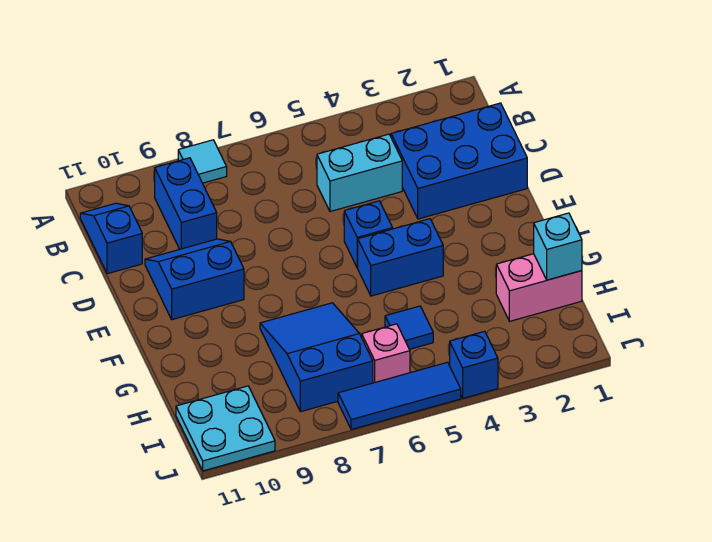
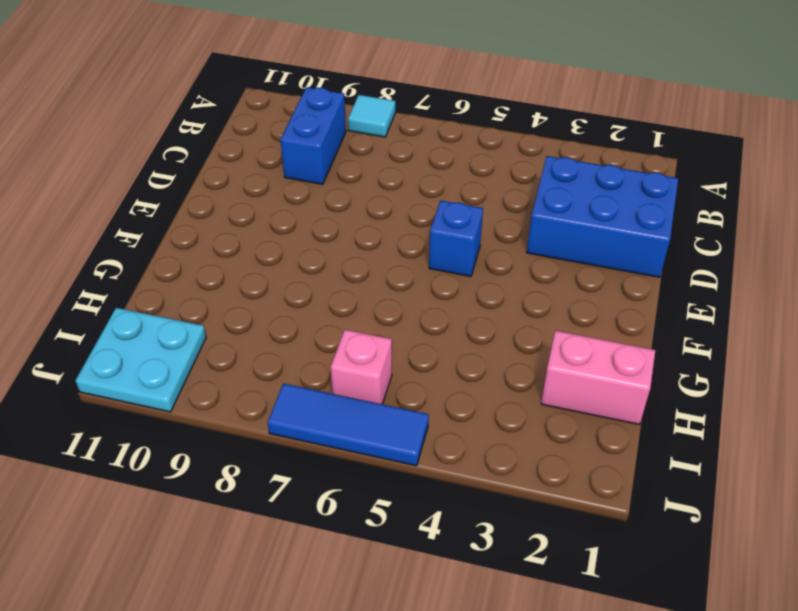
none -> blue slope B11:C11 level 1 top C
none -> cyan brick C4:C5 level 1
none -> blue slope D9:E10 level 1 top E

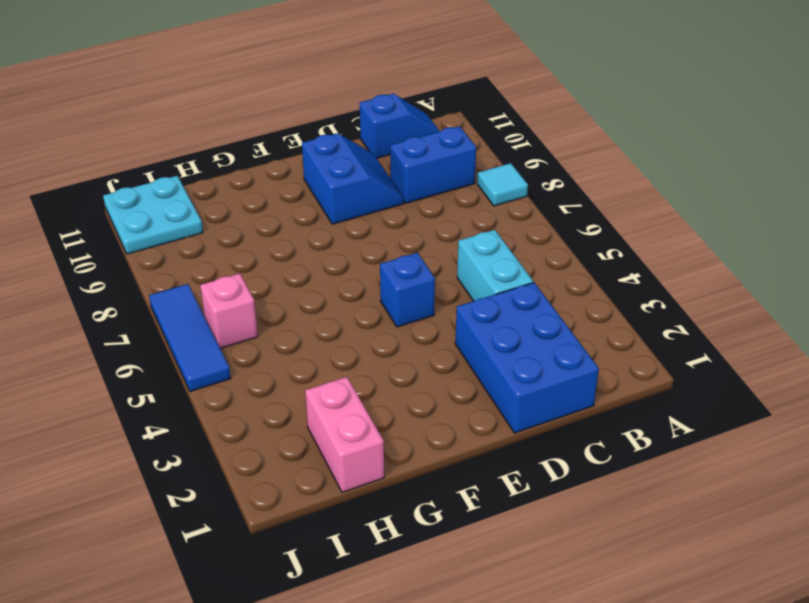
none -> blue brick F4:F5 level 1
none -> blue slope G7:I8 level 1 top I
none -> blue tile H5 level 1

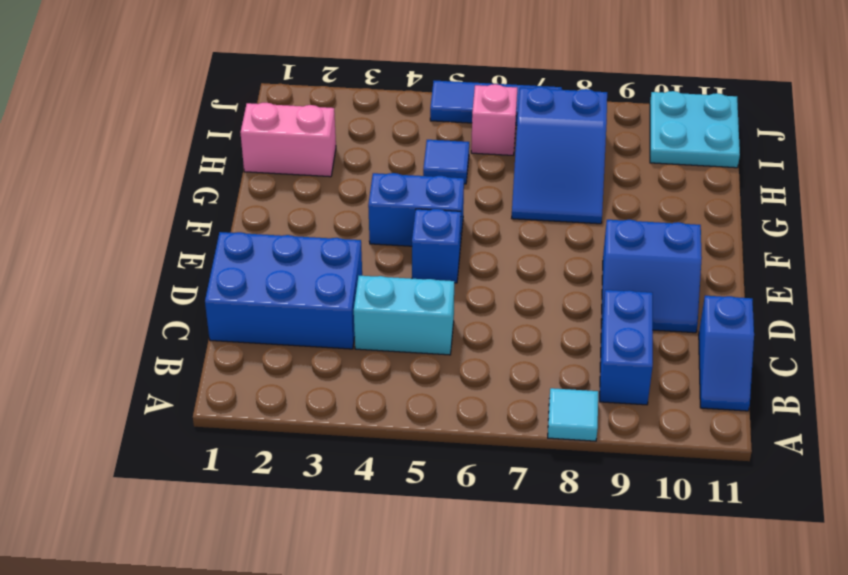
none -> blue brick J4 level 1
none -> cyan brick H1 level 2

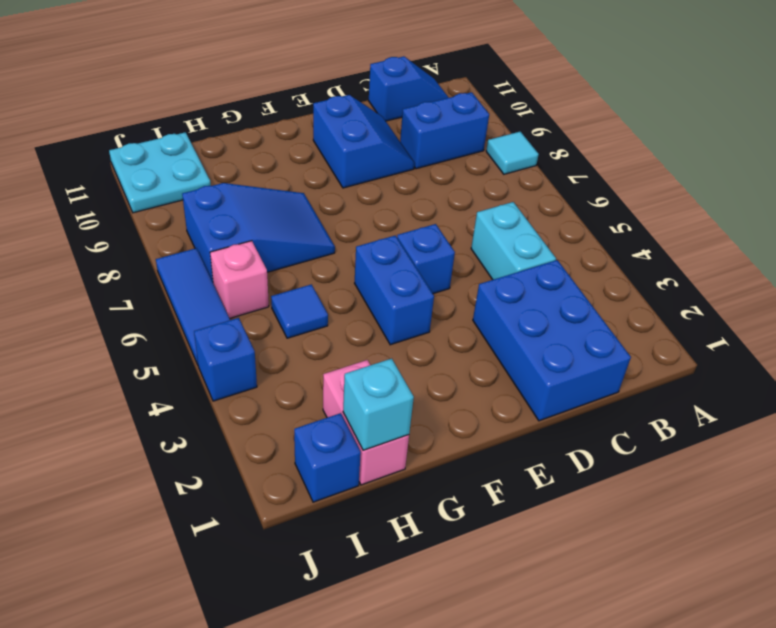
blue brick I1 level 1 -> none

